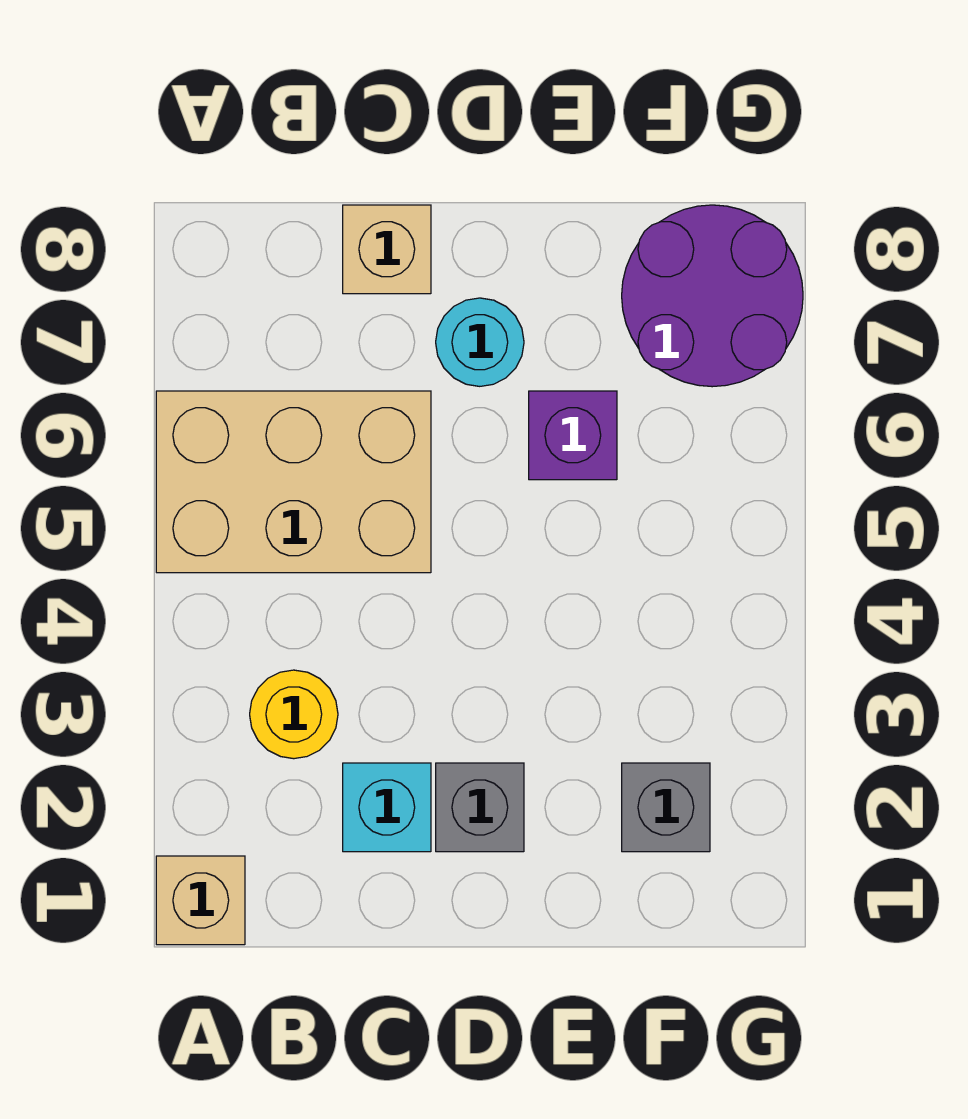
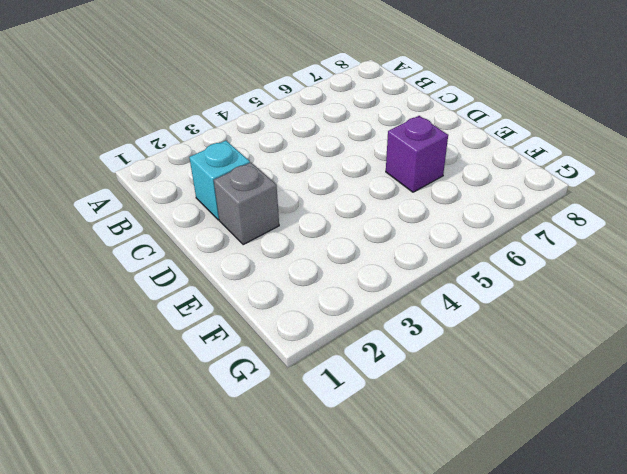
none -> tan brick A1 level 1
none -> tan brick A5:C6 level 1

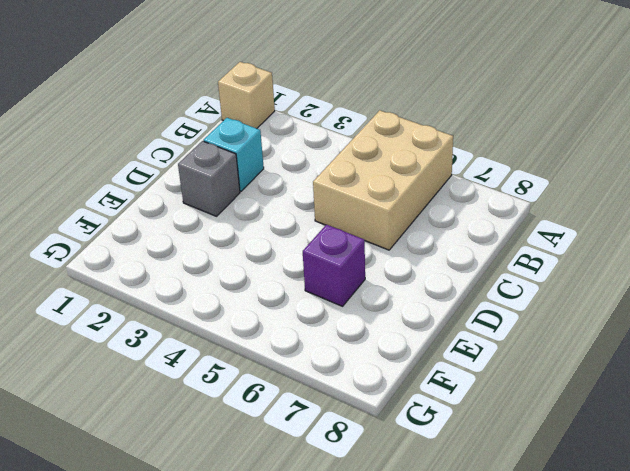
none -> yellow round brick B3 level 1
none -> tan brick C8 level 1

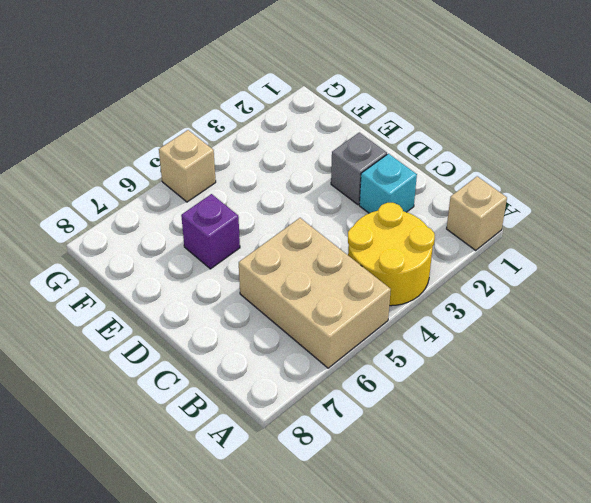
yellow round brick A3:B4 level 1 -> yellow round brick B3 level 1
tan brick G5 level 1 -> tan brick C8 level 1
none -> cyan round brick D7 level 1
none -> grey brick F2 level 1

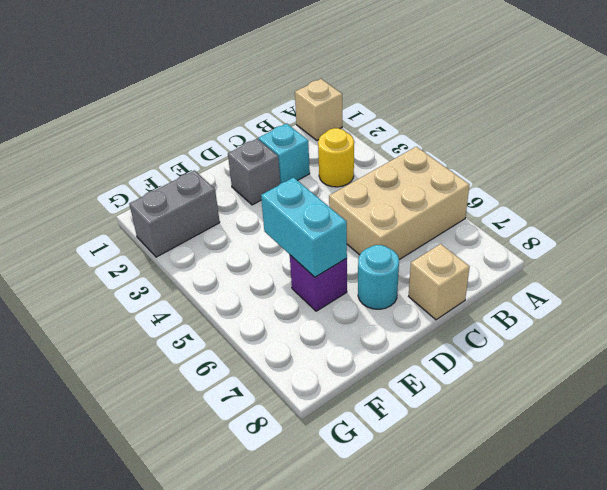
cyan brick E5:E6 level 2 -> none
grey brick F2:G2 level 1 -> grey brick F2 level 1
none -> purple round brick F7:G8 level 1

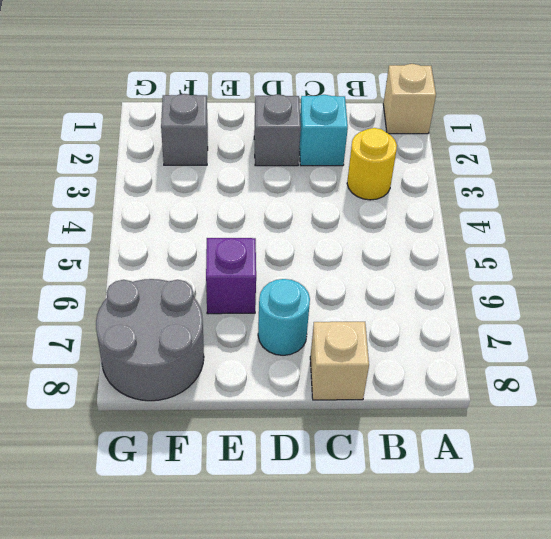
grey round brick F7:G8 level 1 -> purple round brick F7:G8 level 1
none -> tan brick A5:C6 level 1

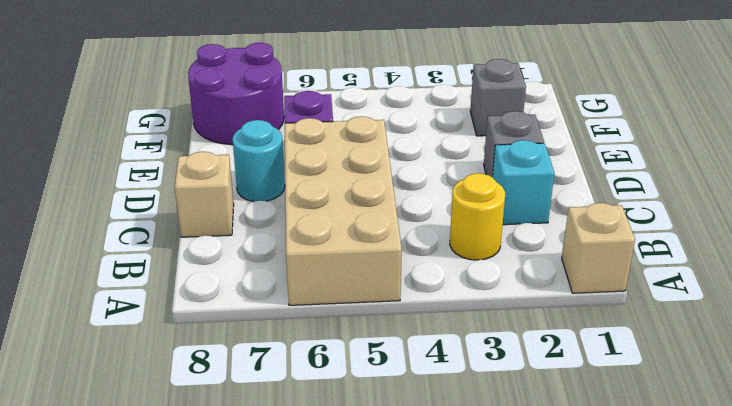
tan brick A5:D6 level 1 -> tan brick A5:C6 level 1

